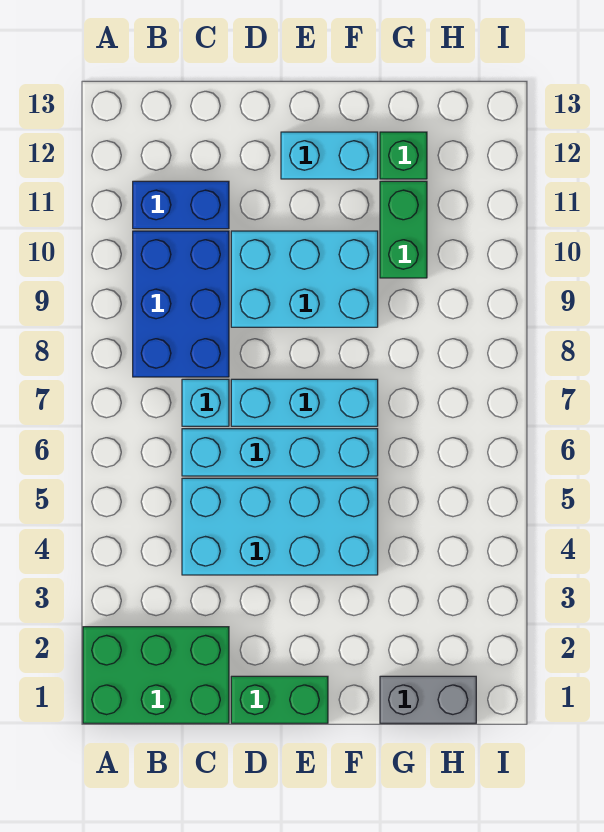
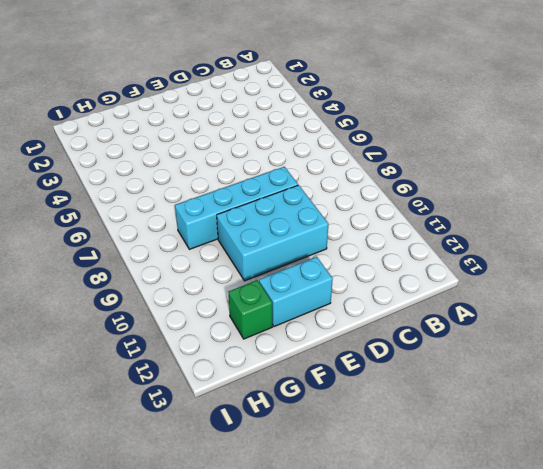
cyan brick D8:G8 level 1 -> cyan brick C6:F6 level 1
none -> green brick A1:C2 level 1
none -> blue brick B8:C10 level 1
none -> blue brick B11:C11 level 1

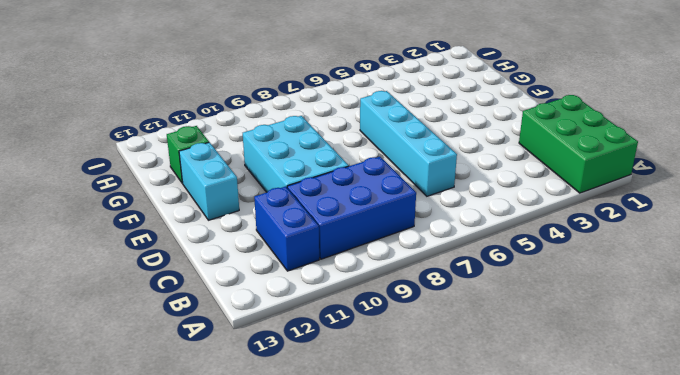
none -> cyan brick C4:F5 level 1
none -> cyan brick C7 level 1
none -> green brick D1:E1 level 1

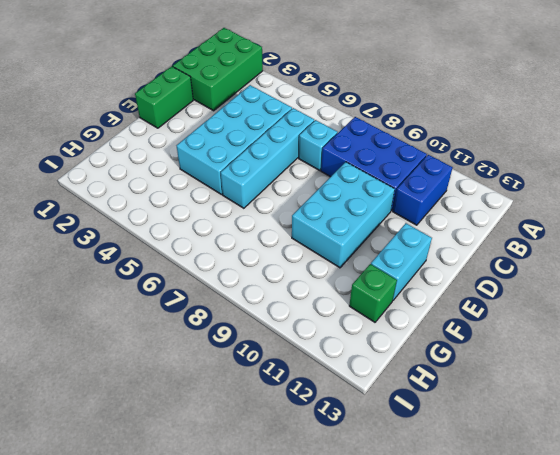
none -> cyan brick D7:F7 level 1
none -> grey brick G1:H1 level 1
none -> green brick G10:G11 level 1

